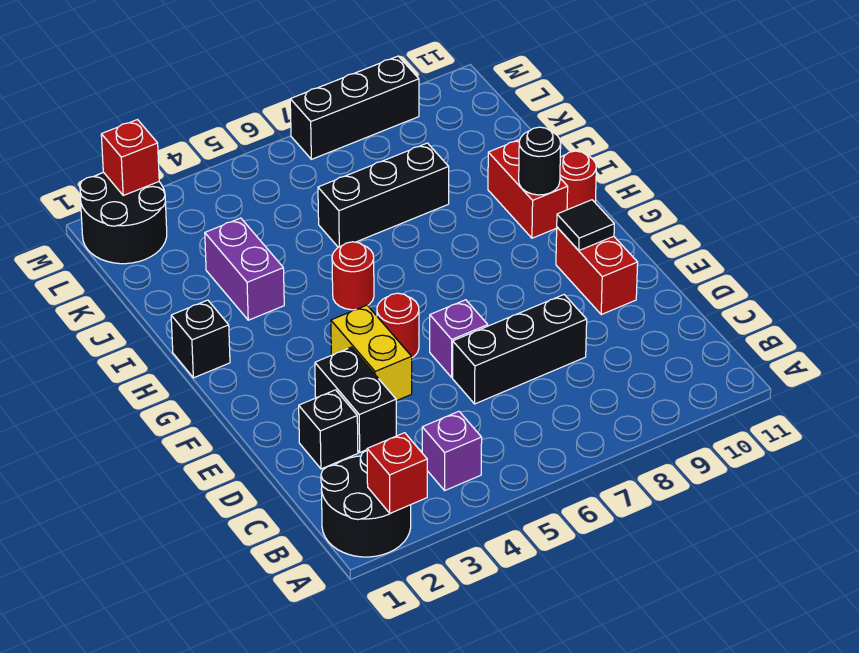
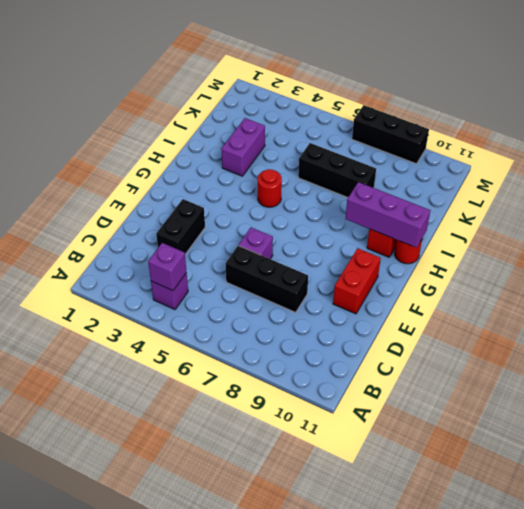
purple brick B4 level 2 -> none
purple brick H9:H11 level 2 -> black round brick H10 level 2
none -> black round brick A1:B2 level 1
none -> black brick D2 level 1
none -> yellow brick E4:F4 level 1

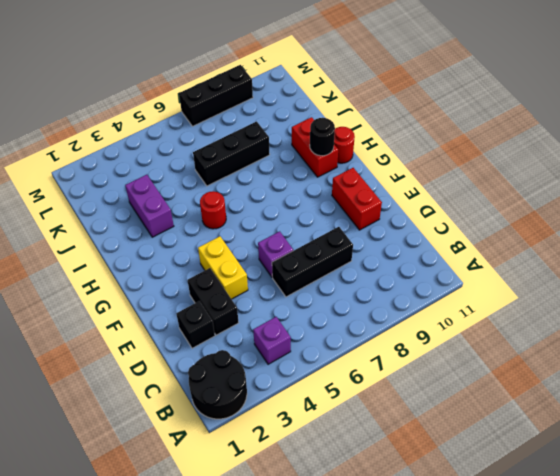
none -> red round brick F5 level 1
none -> black brick H1 level 1
none -> black round brick L1:M2 level 1

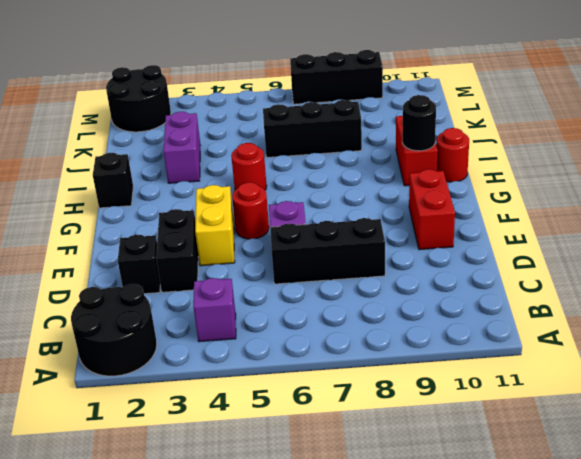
none -> red brick A2 level 2
none -> black tile F10 level 2
none -> red brick M2 level 2

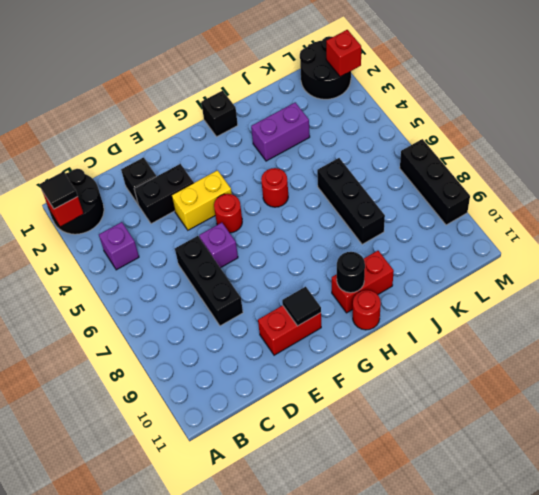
black tile A2 level 3 -> none

